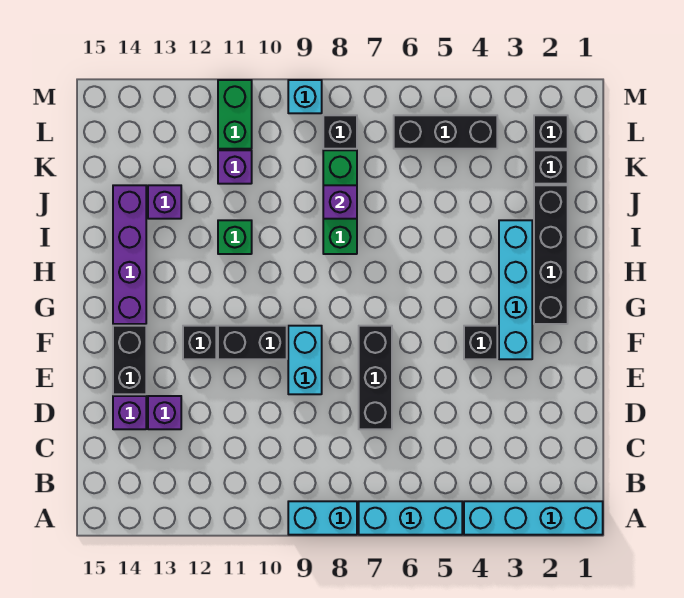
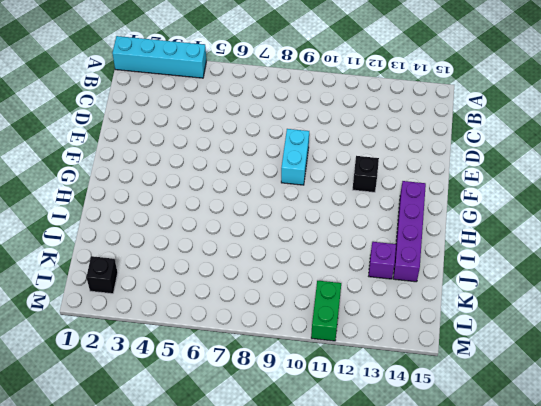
none -> cyan brick A5:A7 level 1
none -> cyan brick A8:A9 level 1
none -> black brick D7:F7 level 1

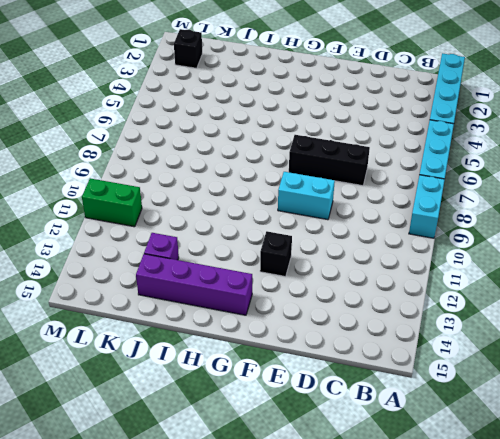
none -> purple brick D13 level 1
none -> purple brick D14 level 1
none -> black brick E14:F14 level 1

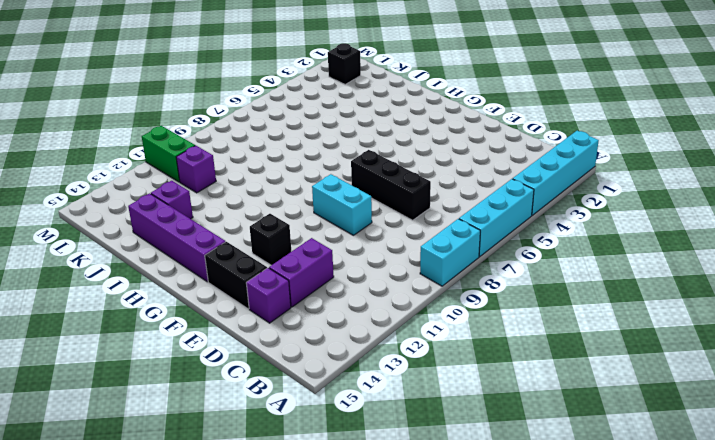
purple brick D12:D13 level 1 -> purple brick D13 level 1
none -> cyan brick F3:I3 level 1
none -> black brick F4 level 1
none -> black brick F10:F11 level 1

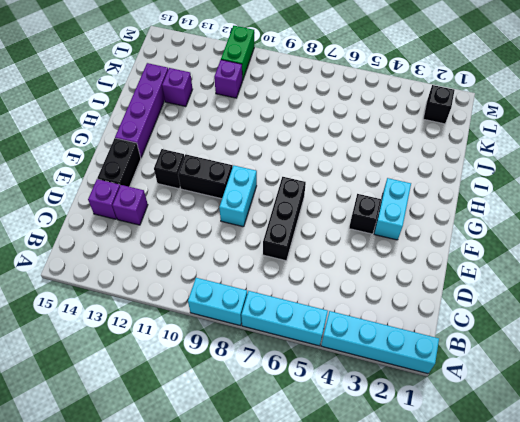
cyan brick F3:G3 level 1 -> cyan brick F3:I3 level 1
none -> black brick G2:J2 level 1
none -> green brick I8:K8 level 1
none -> green brick I11 level 1

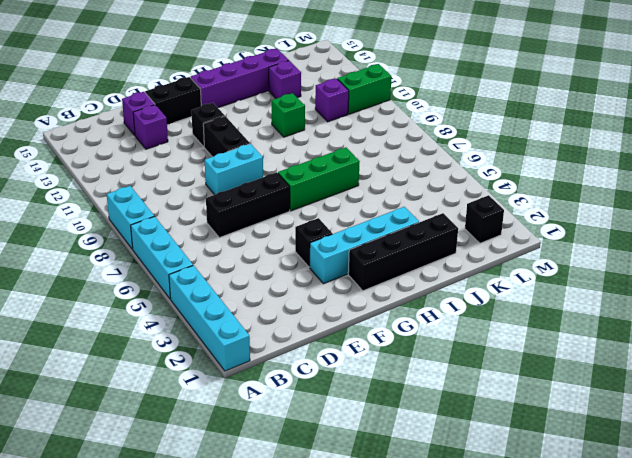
green brick G7:I7 level 1 -> green brick I8:K8 level 1
none -> black brick K2 level 1
none -> black brick L4:L6 level 1
none -> black brick L8 level 1

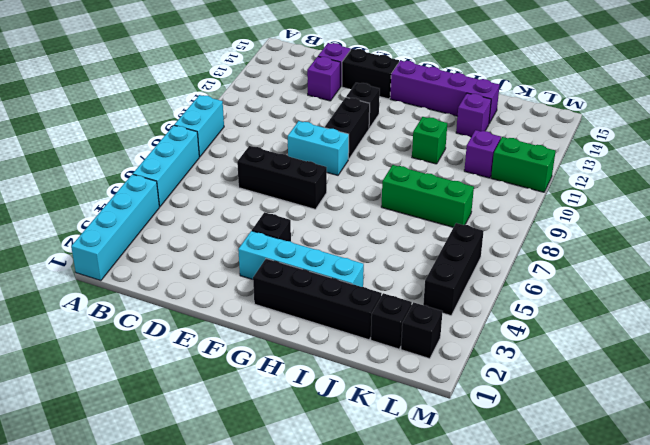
none -> black brick L8 level 1
none -> cyan brick M9 level 1
none -> purple brick J8 level 2

